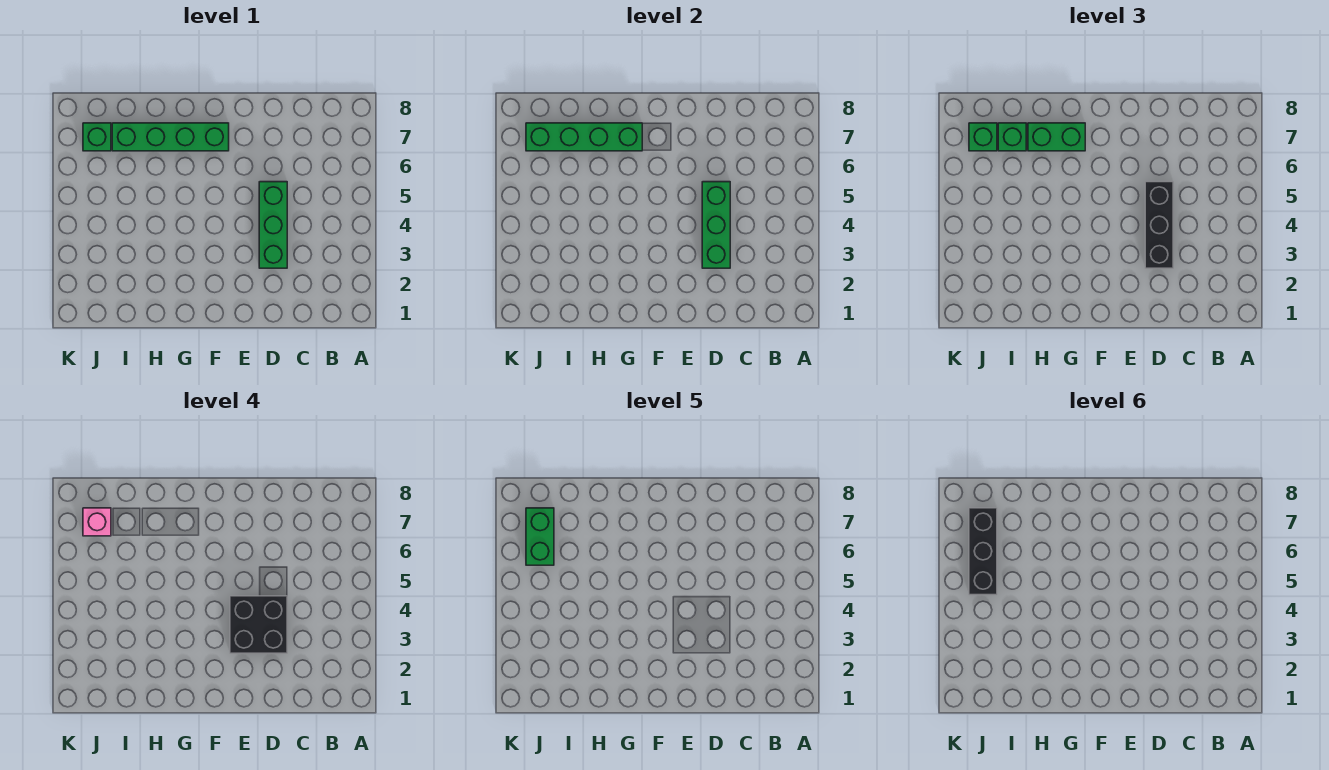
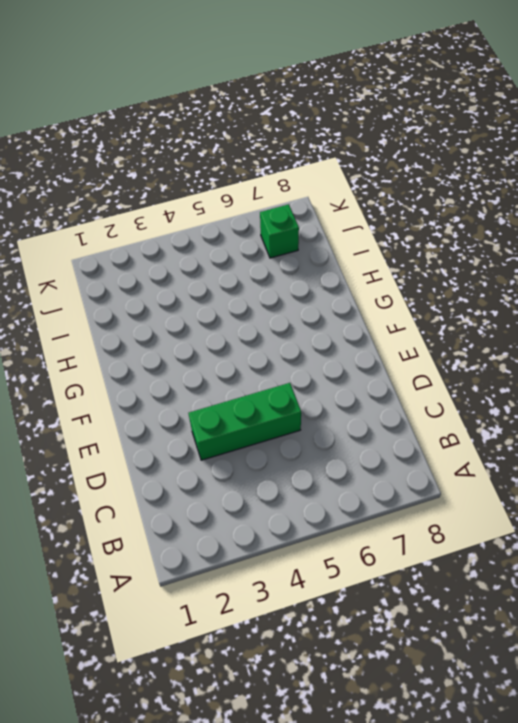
none -> green brick F7:I7 level 1
none -> green brick D3:D5 level 2
none -> green brick G7:J7 level 2

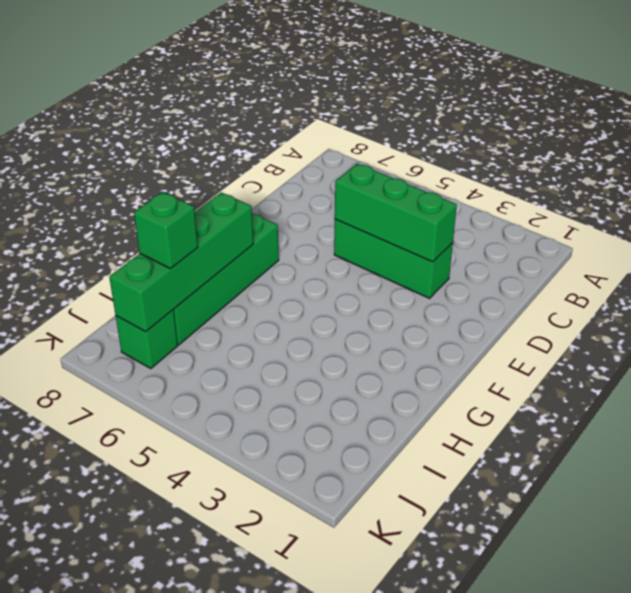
none -> black brick D3:D5 level 3
none -> green brick G7:H7 level 3
none -> green brick J7 level 3

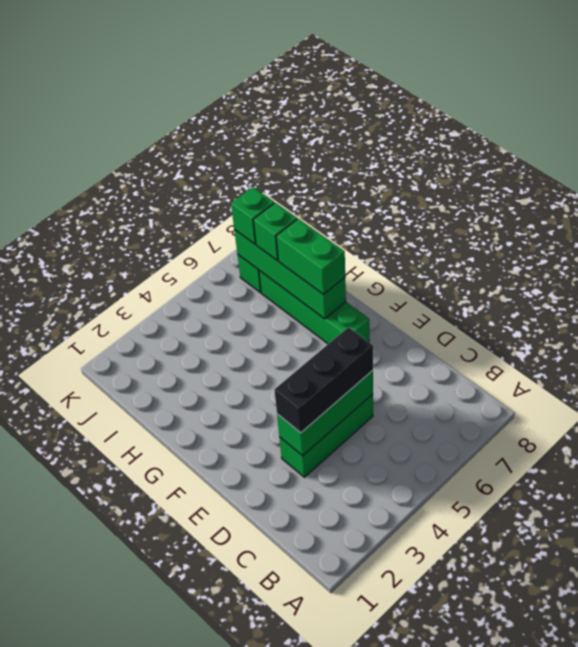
none -> black brick D3:E4 level 4
none -> pink brick J7 level 4
none -> green brick J6:J7 level 5

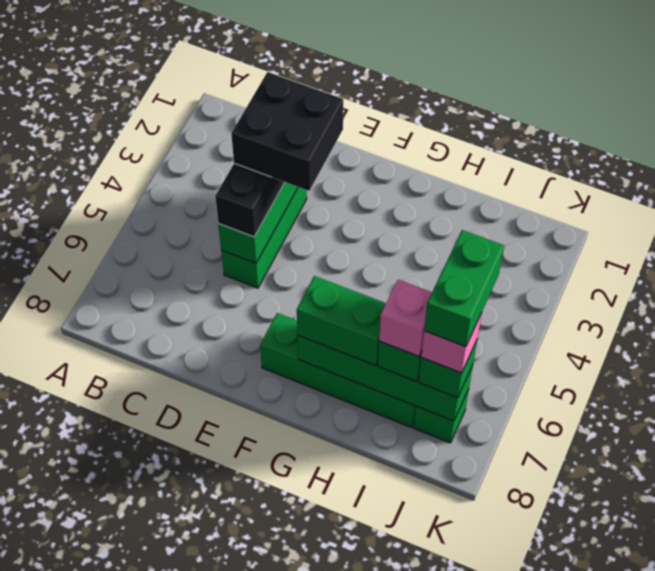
pink brick I7 level 4 -> none
none -> black brick J5:J7 level 6

